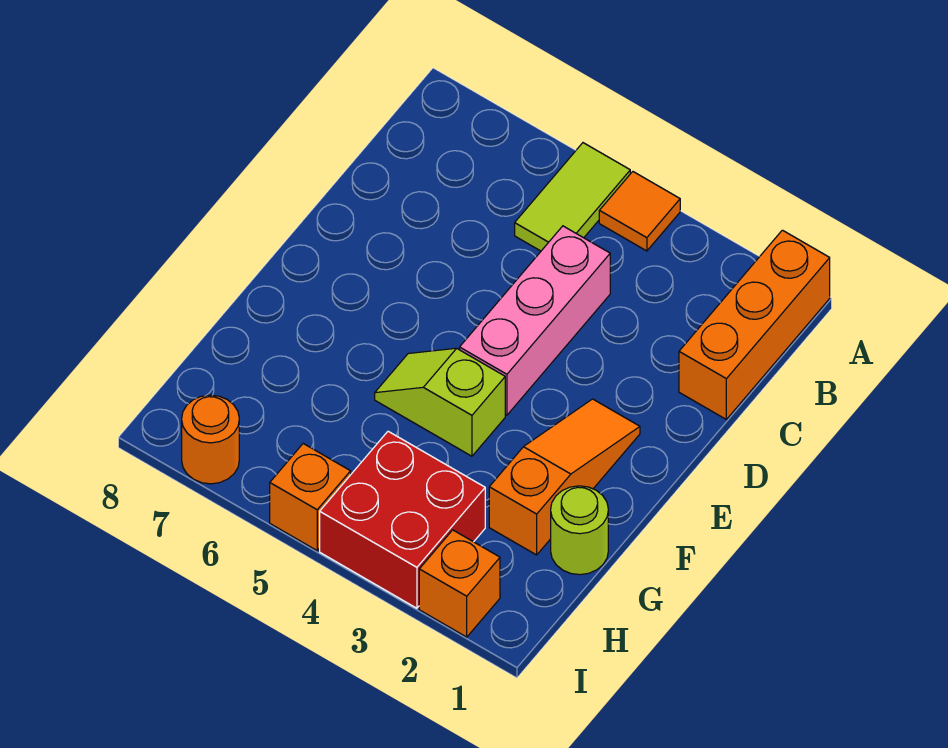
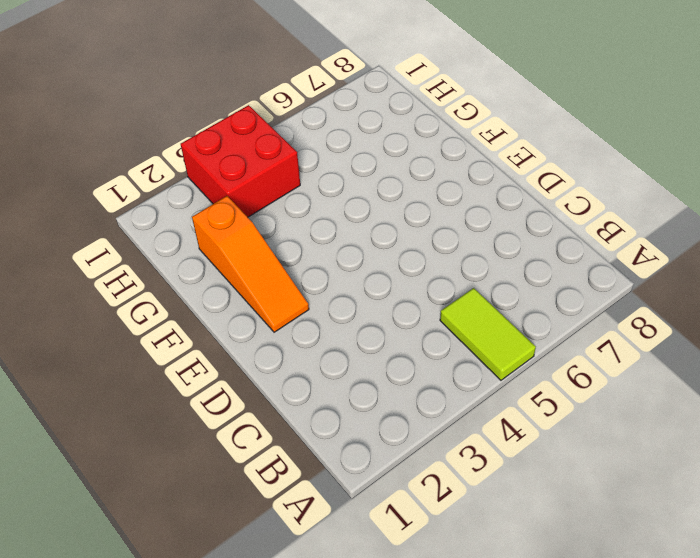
none -> orange brick A1:C1 level 1
none -> orange tile A4 level 1

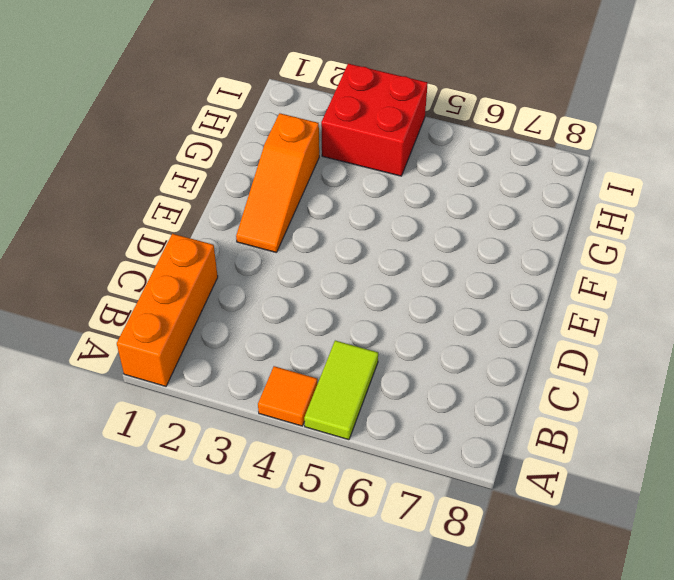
none -> pink brick C4:E4 level 1
none -> lime slope F4:F5 level 1 top 4

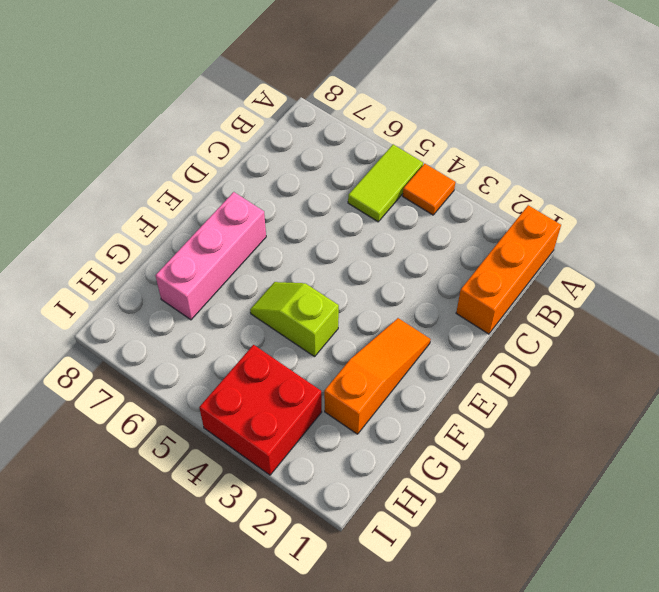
pink brick E7:G7 level 1 -> pink brick C4:E4 level 1
none -> lime round brick G1 level 1
none -> orange brick I2 level 1

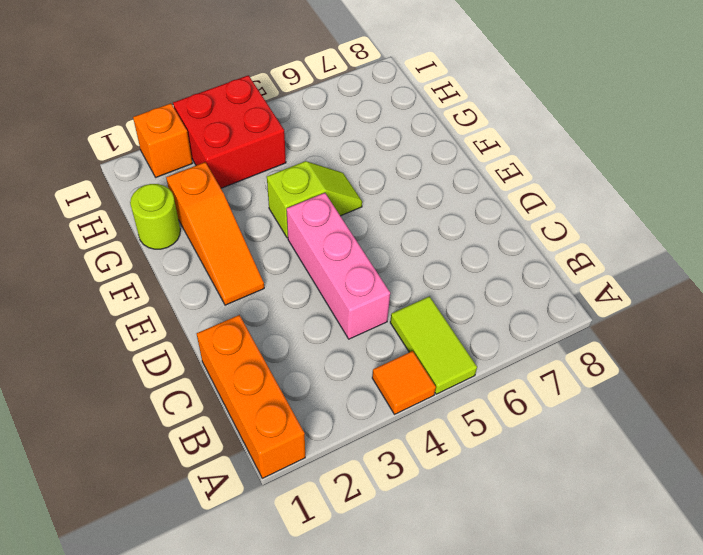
none -> orange brick I5 level 1
none -> orange round brick I7 level 1

